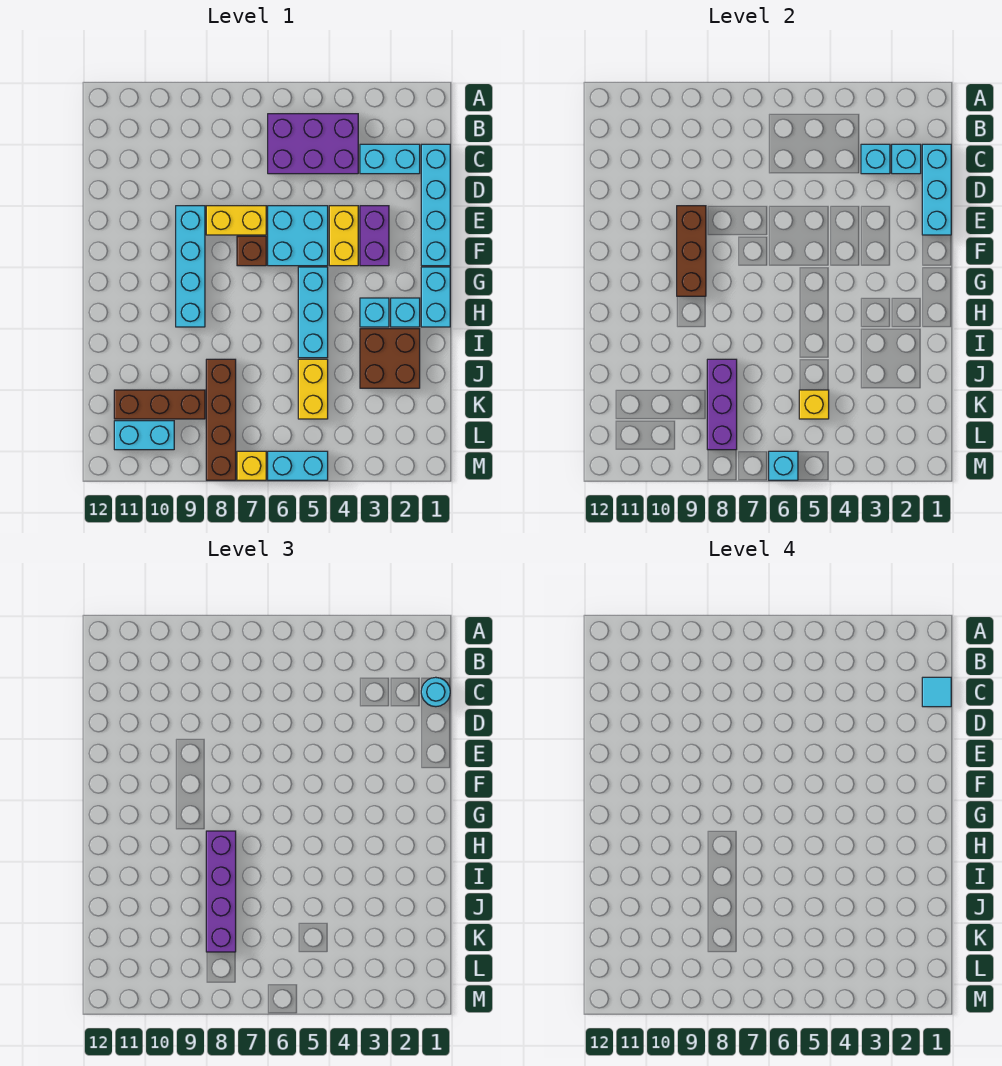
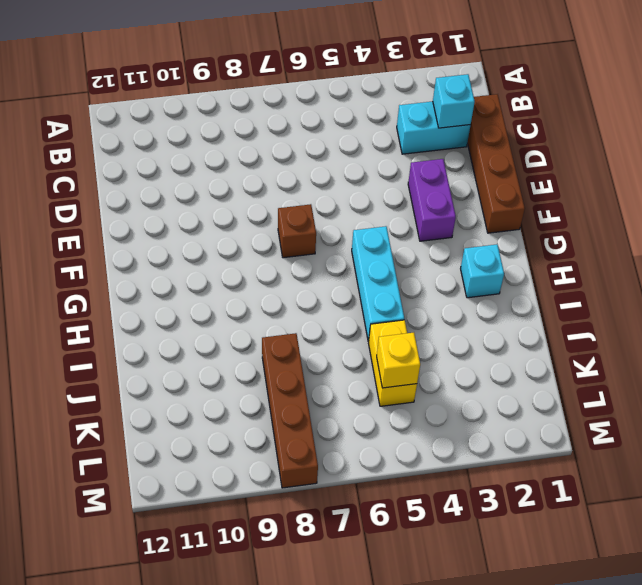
brown brick C1:F1 level 1 -> cyan brick C1:F1 level 1
none -> purple brick B4:C6 level 1
none -> yellow brick E4:F4 level 1
none -> cyan brick E5:F6 level 1
none -> yellow brick E7:E8 level 1

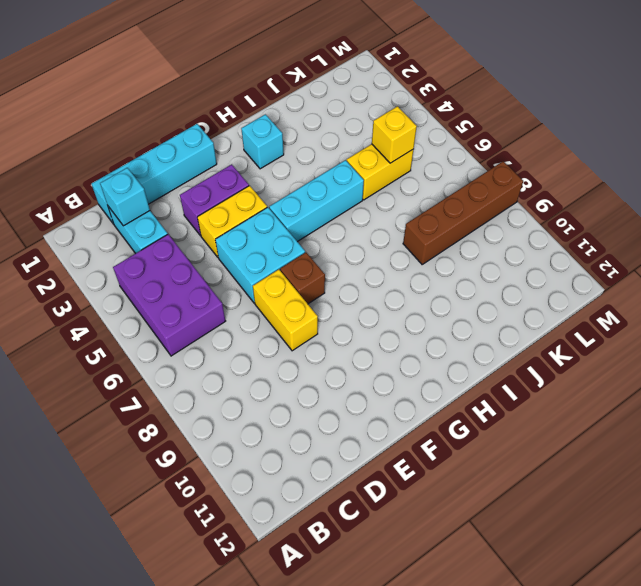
none -> cyan brick E9:H9 level 1
none -> cyan brick G1:H1 level 1
none -> cyan brick H3 level 1
none -> brown brick I2:J3 level 1

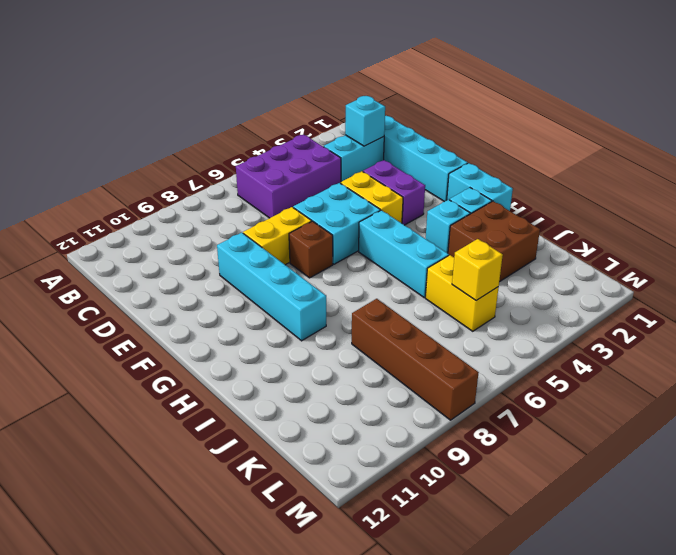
none -> brown brick K9:K11 level 1
none -> cyan brick L10:L11 level 1
none -> cyan brick M5:M6 level 1
none -> yellow brick M7 level 1

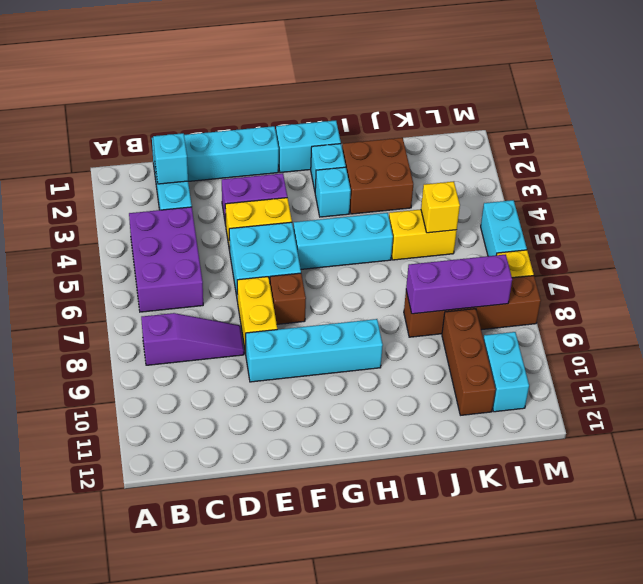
purple slope B8:D8 level 1 top B -> none
none -> cyan brick C1:E1 level 2
none -> cyan brick C3 level 2
none -> brown brick E9:G9 level 2
none -> cyan brick M6 level 2

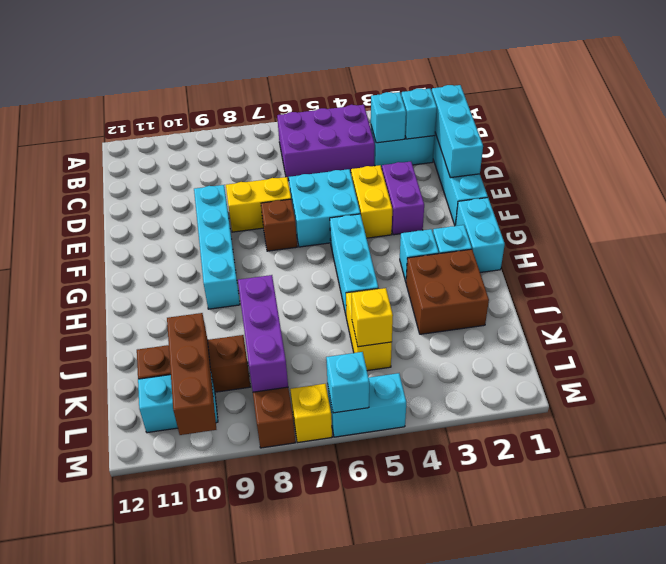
brown brick K10:M10 level 2 -> brown brick E9:G9 level 2
none -> cyan round brick C1 level 3
none -> purple brick H8:K8 level 3
none -> cyan tile C1 level 4

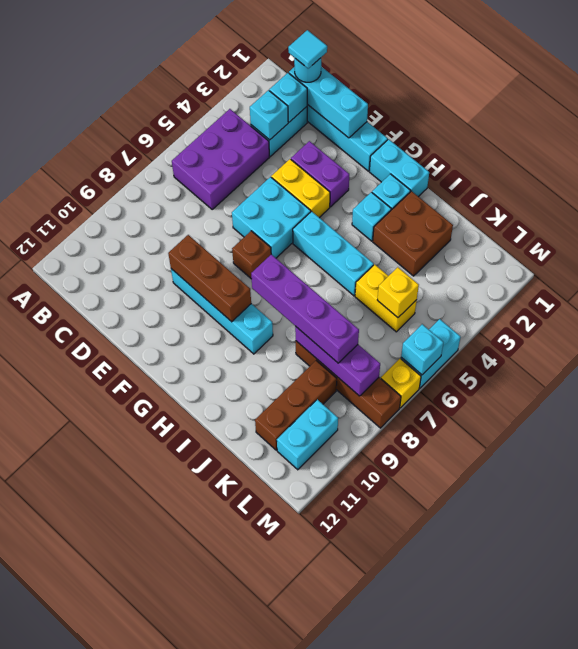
none -> yellow brick E7:E8 level 1

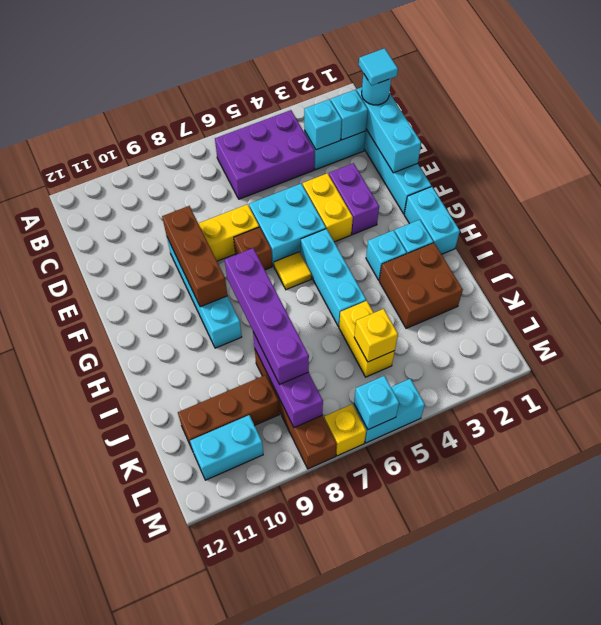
yellow tile G6 level 1 -> none

